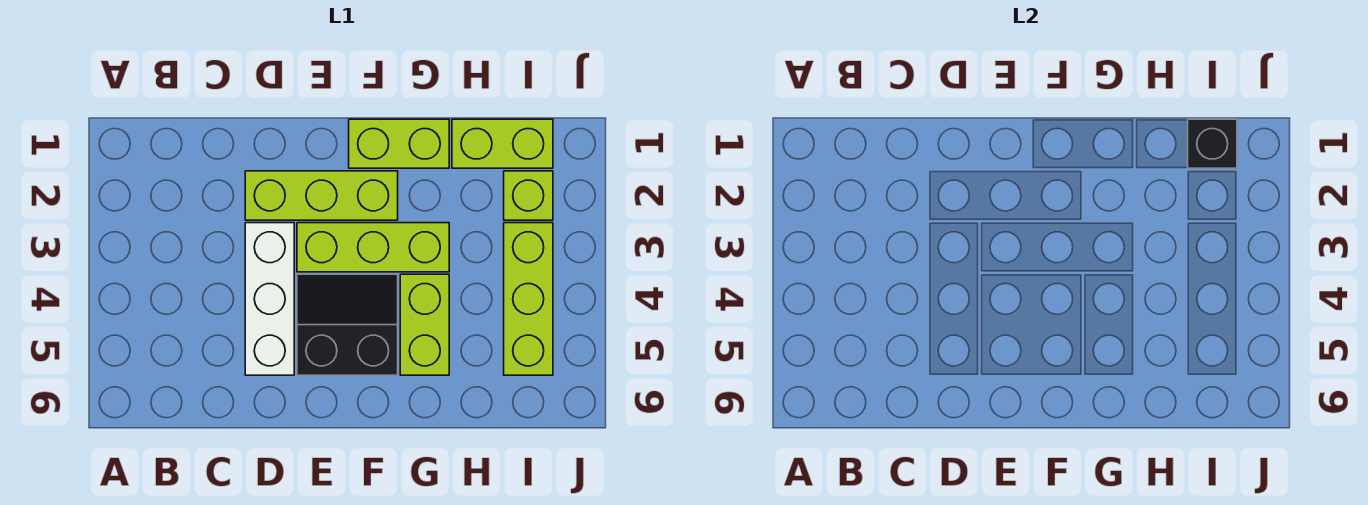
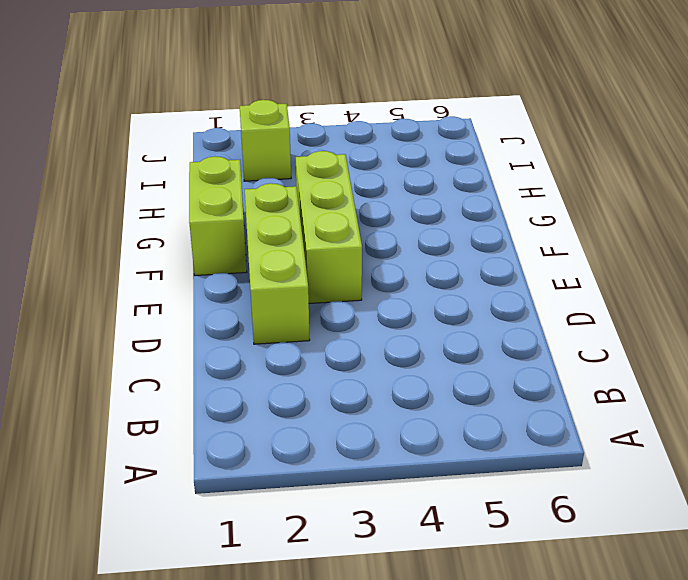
none -> white brick D3:D5 level 1
none -> black slope E4:F5 level 1 top 5

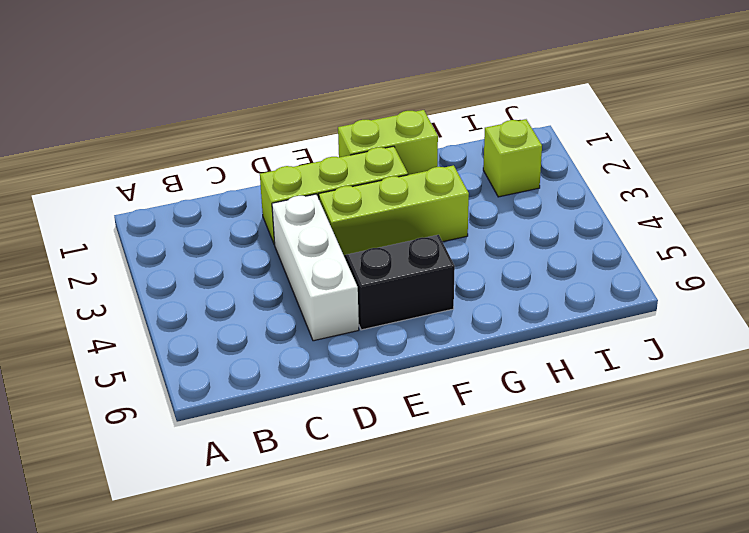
none -> lime brick G4:G5 level 1
none -> lime brick H1:I1 level 1

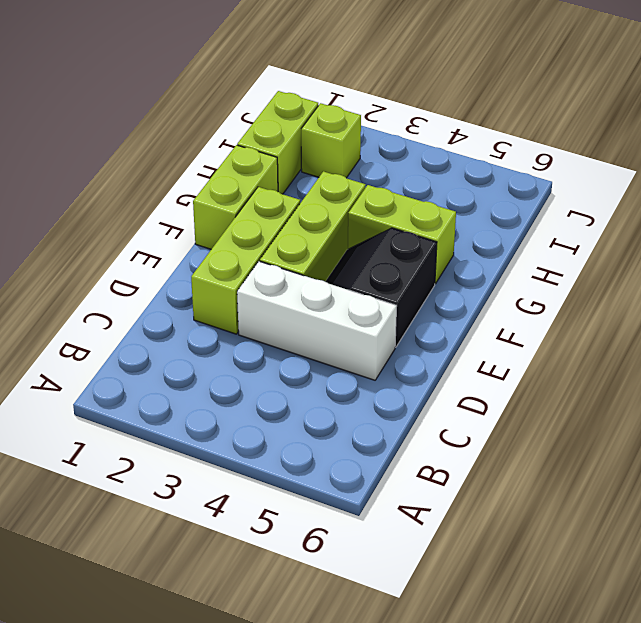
none -> lime brick I3:I5 level 1
none -> black brick I1 level 2

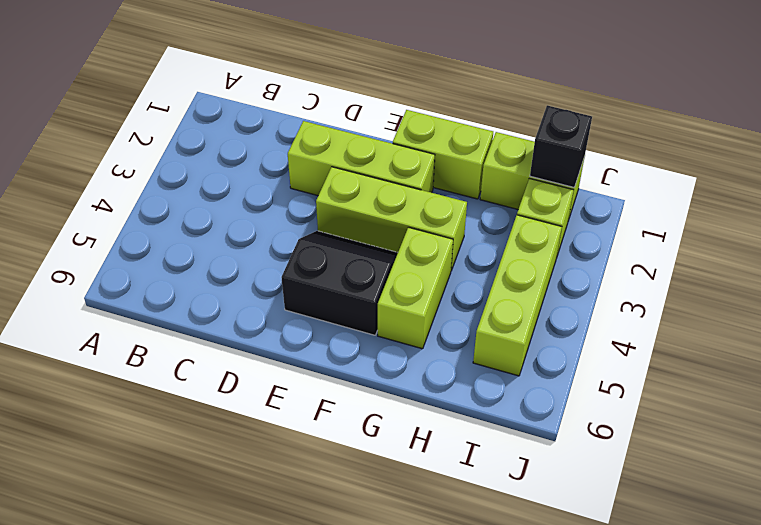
none -> white brick D3:D5 level 1

